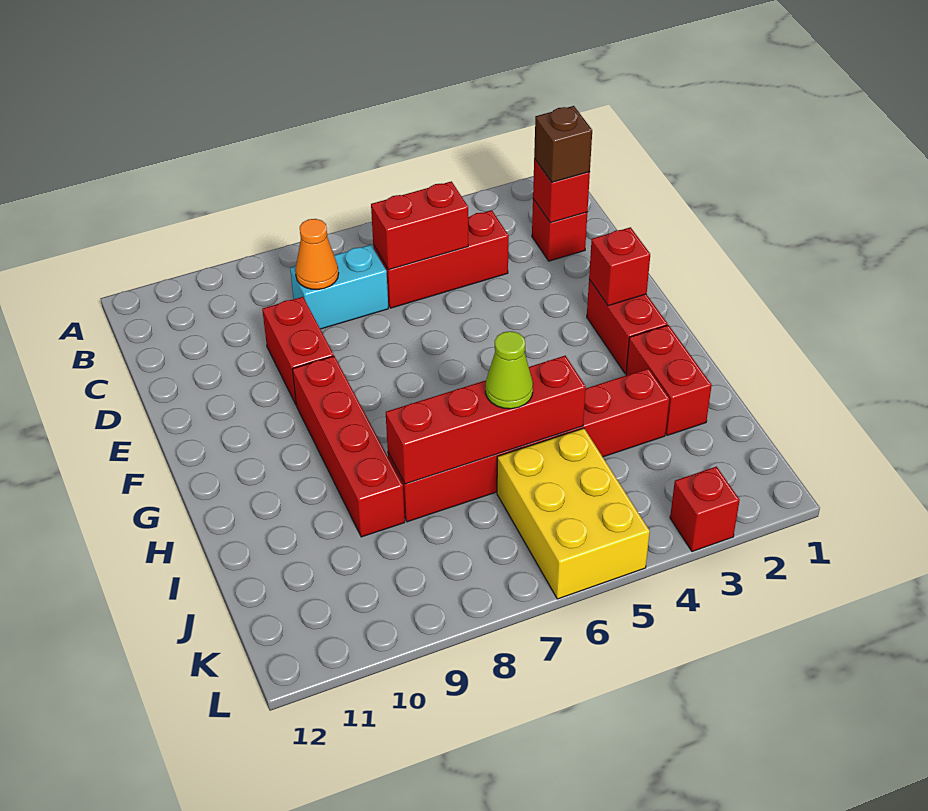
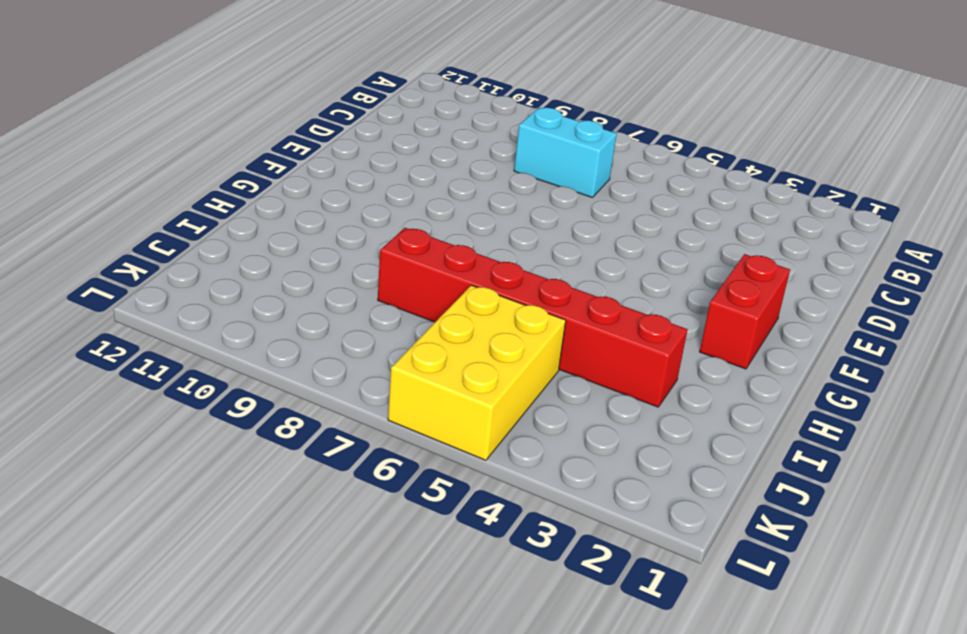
none -> red brick C2 level 1
none -> red brick C4:C6 level 1
none -> red brick D9:E9 level 1

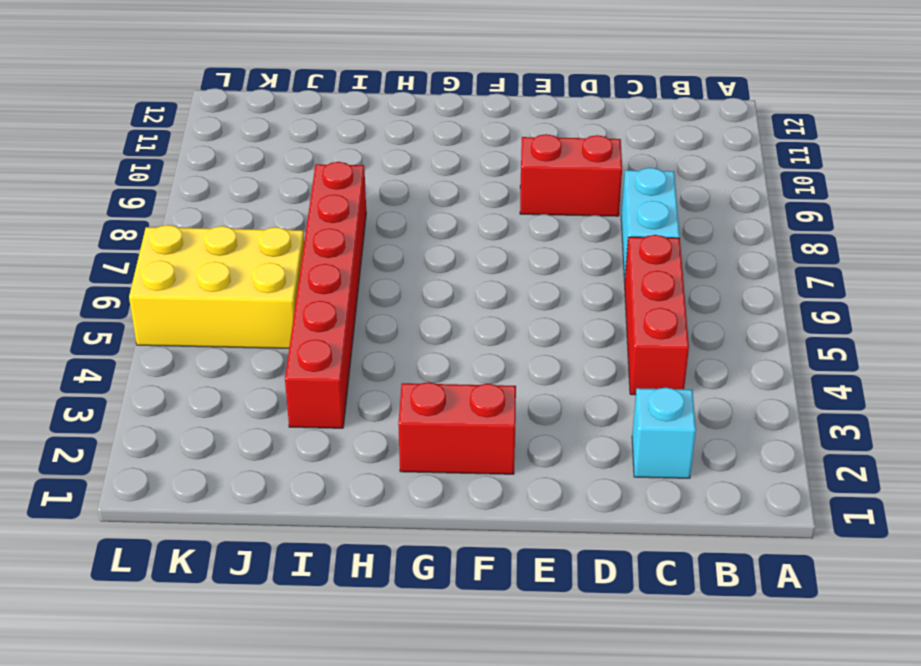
cyan brick C2 level 1 -> red brick C2 level 1
none -> red brick F9:I9 level 1
none -> red brick H2:I2 level 1
none -> red brick L3 level 1

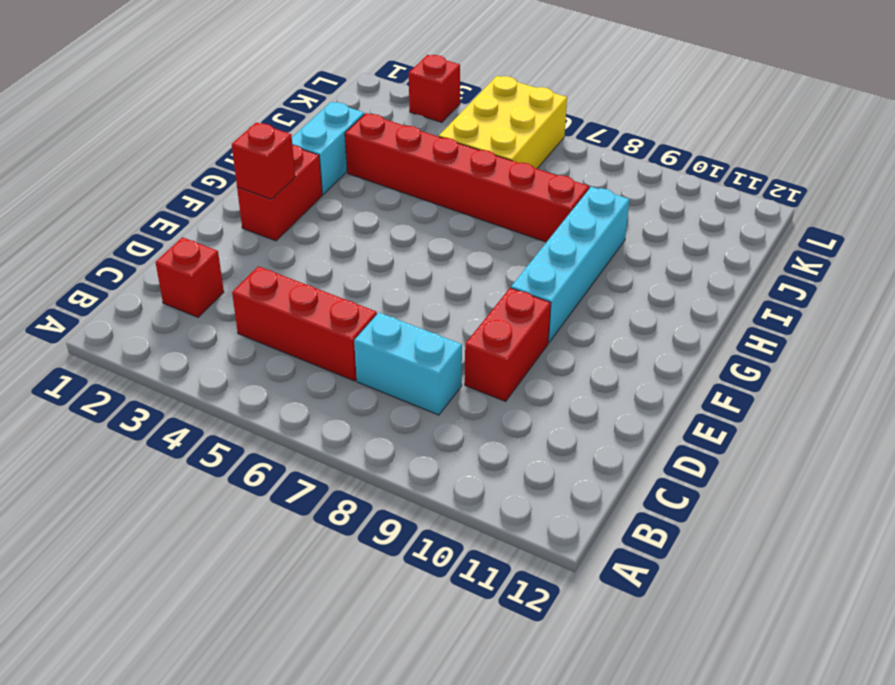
cyan brick F9:I9 level 1 -> red brick F9:I9 level 1
cyan brick H2:I2 level 1 -> red brick H2:I2 level 1
none -> red brick C2 level 2
none -> red brick C5:C6 level 2
none -> orange cone C8 level 2

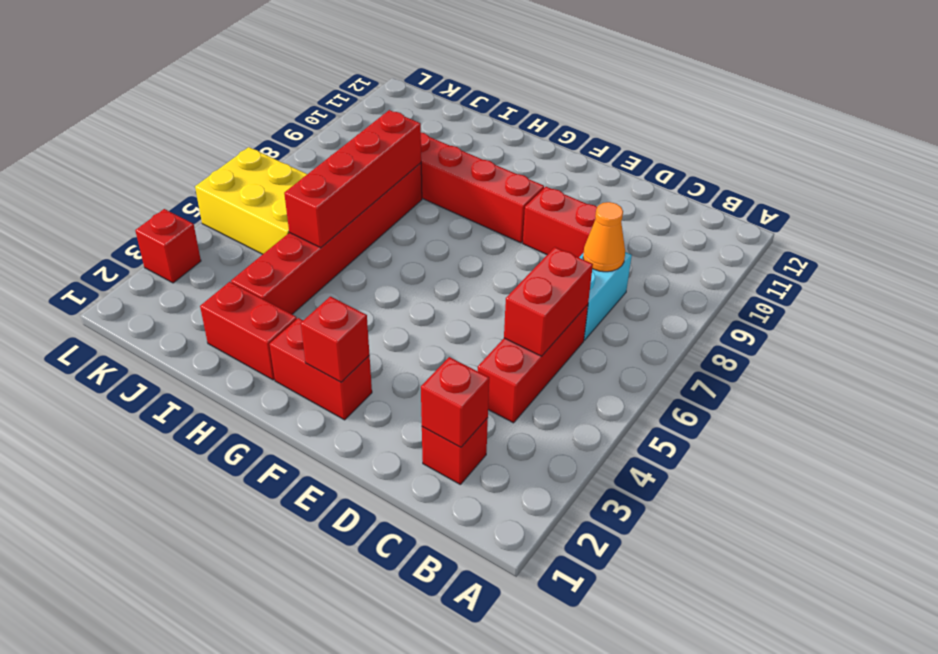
none -> brown brick C2 level 3
none -> lime cone I6 level 3

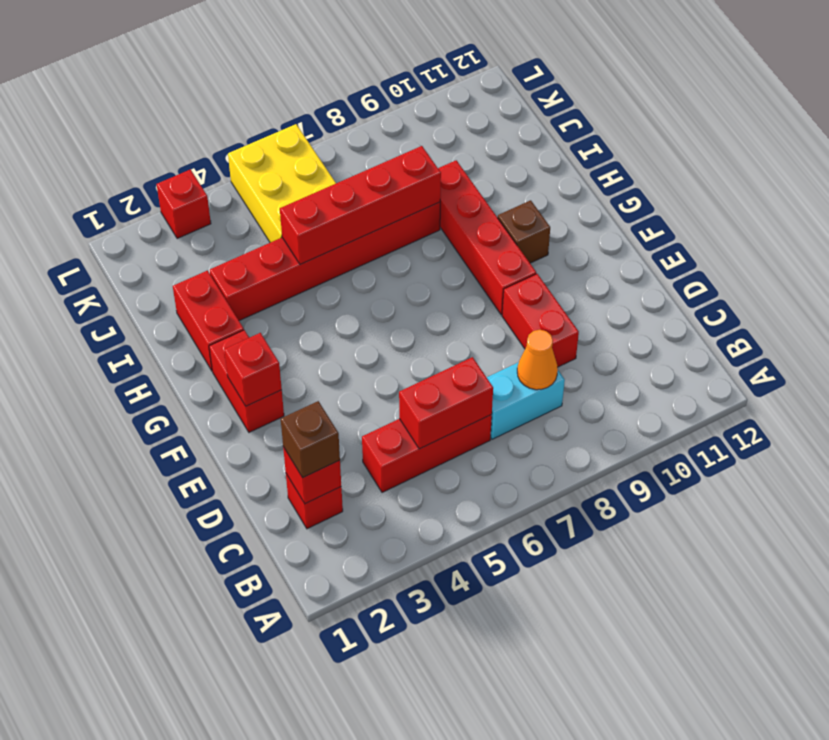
brown brick G10 level 1 -> none
none -> lime cone I6 level 3

